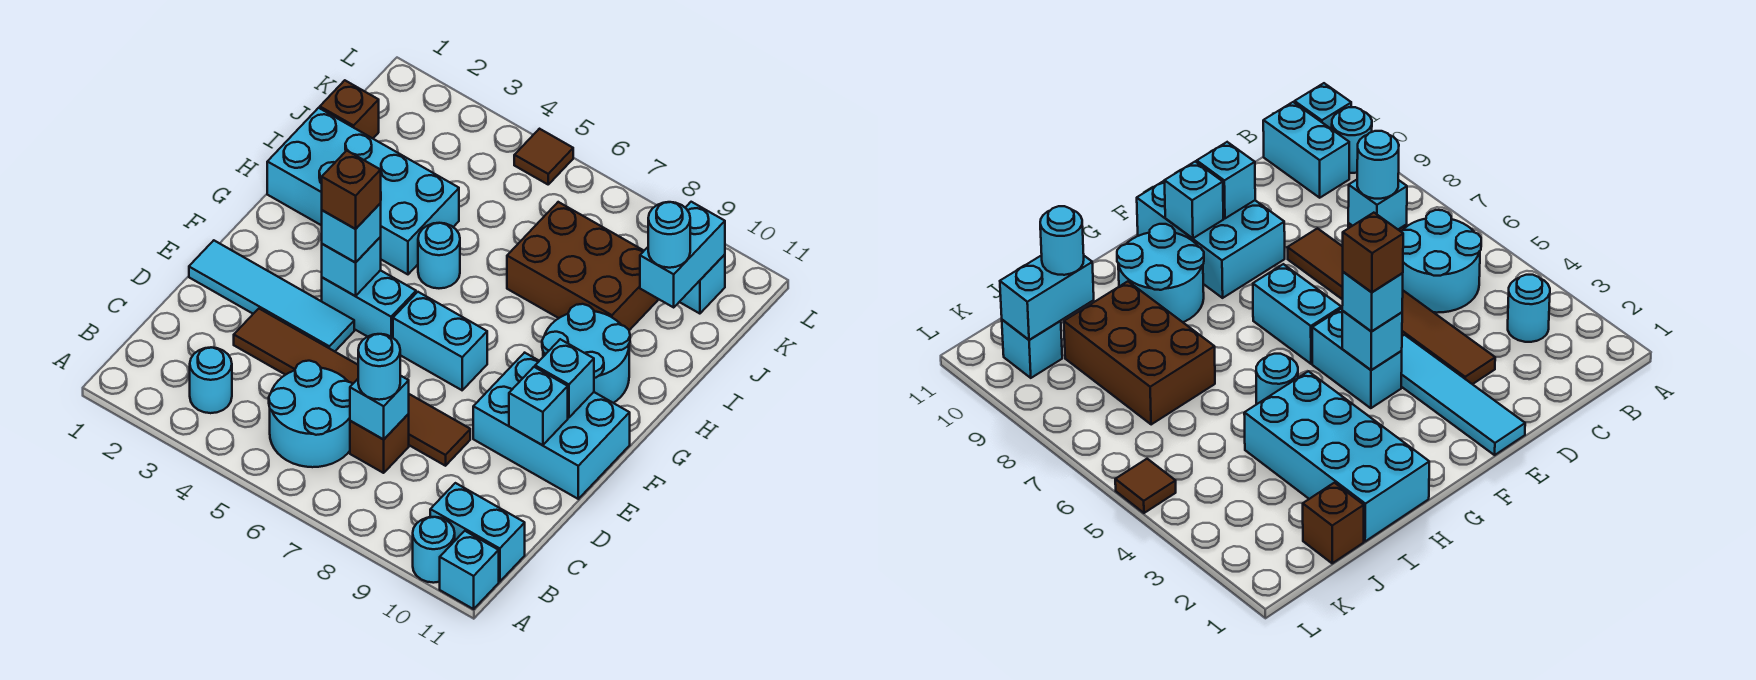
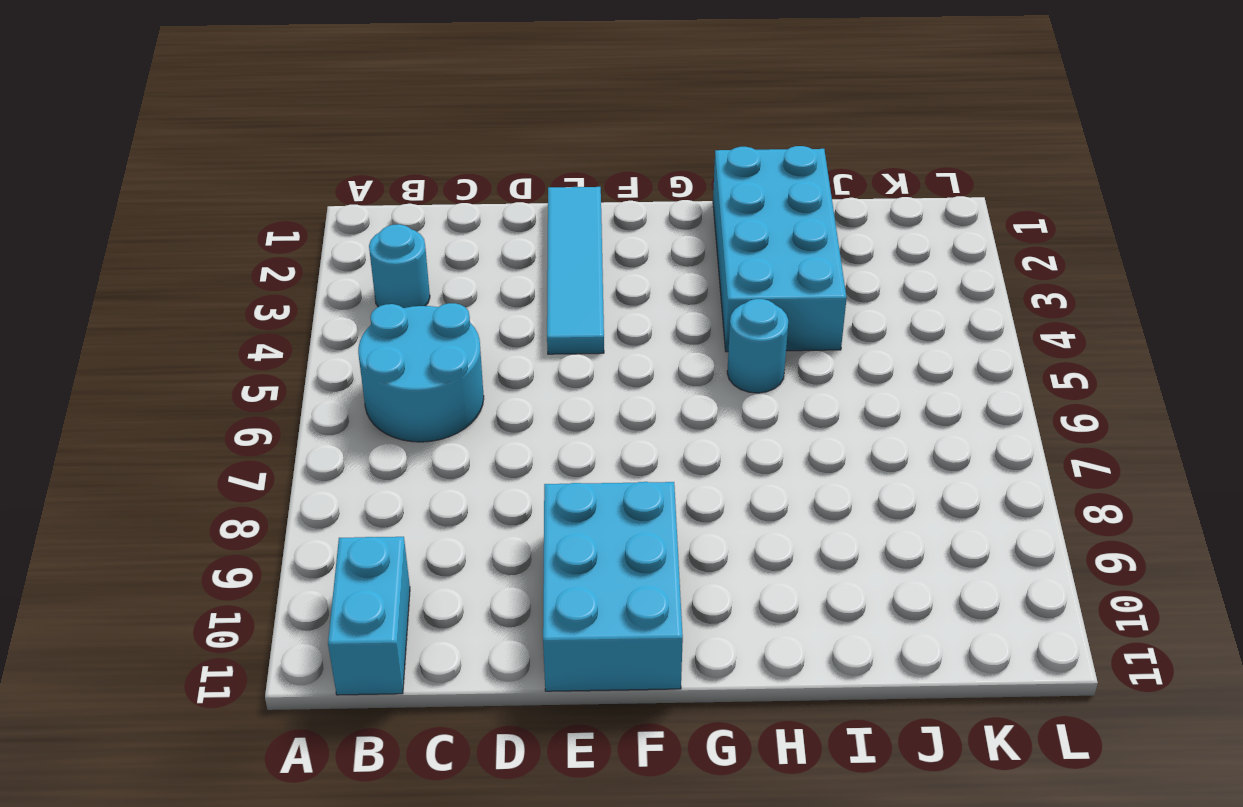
none -> cyan round brick A10 level 1
none -> cyan brick A11 level 1
none -> brown brick C7 level 1

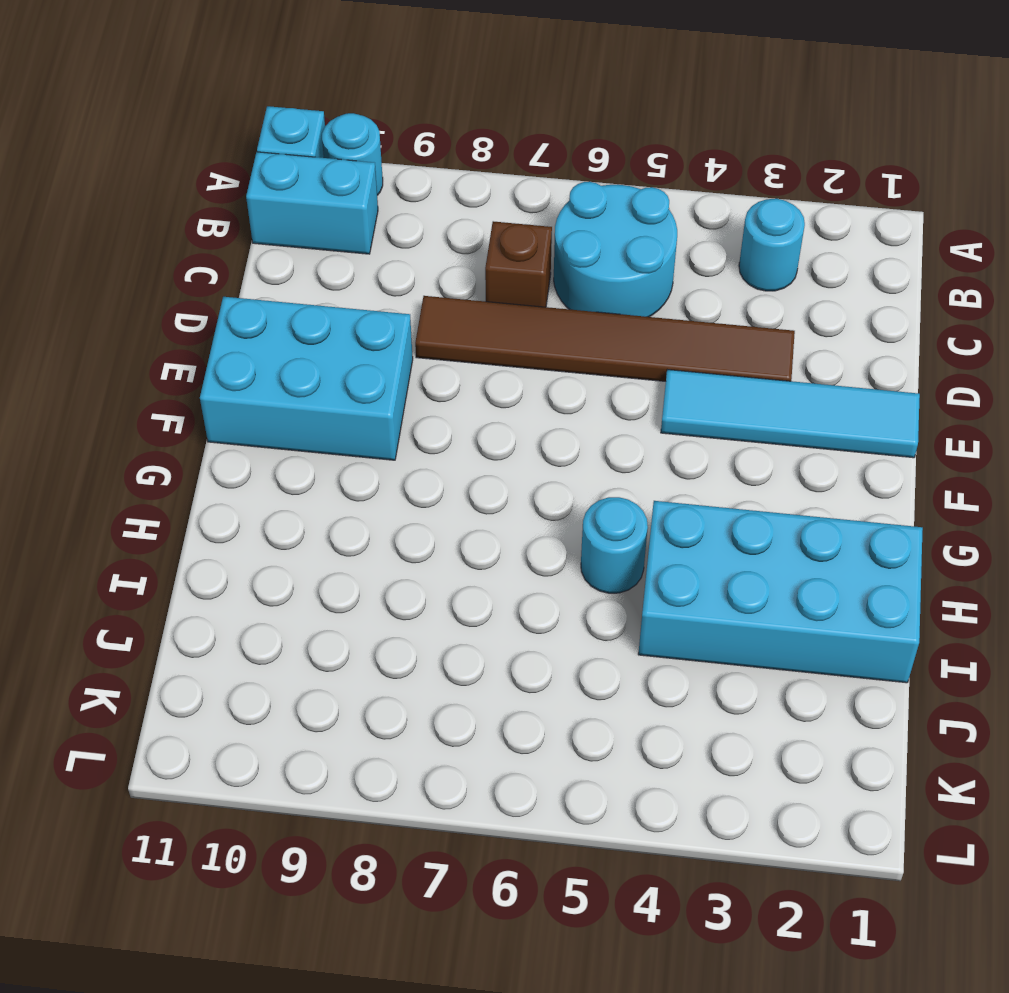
none -> cyan brick F4:F5 level 1
none -> cyan brick F6:F7 level 1
none -> cyan round brick G9:H10 level 1

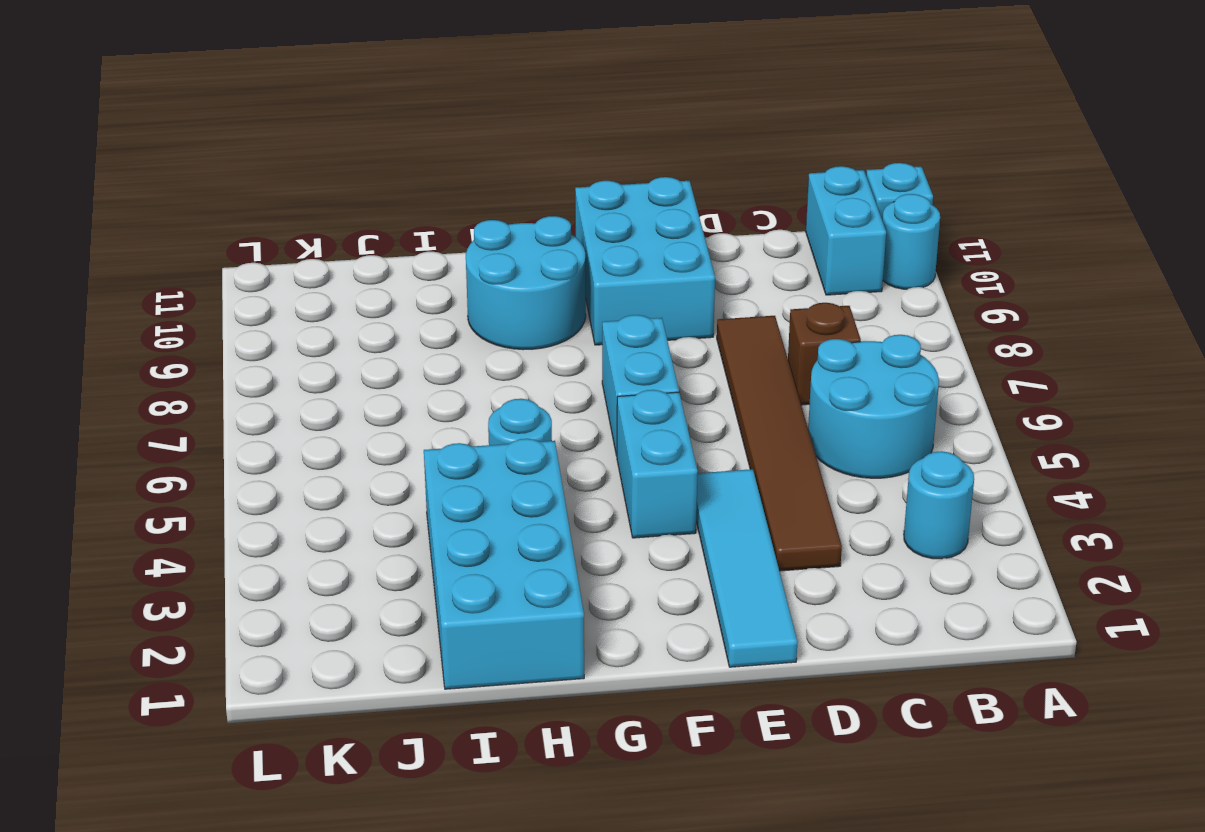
none -> brown brick I7:J9 level 1
none -> brown brick J1 level 1
none -> cyan brick K10 level 1

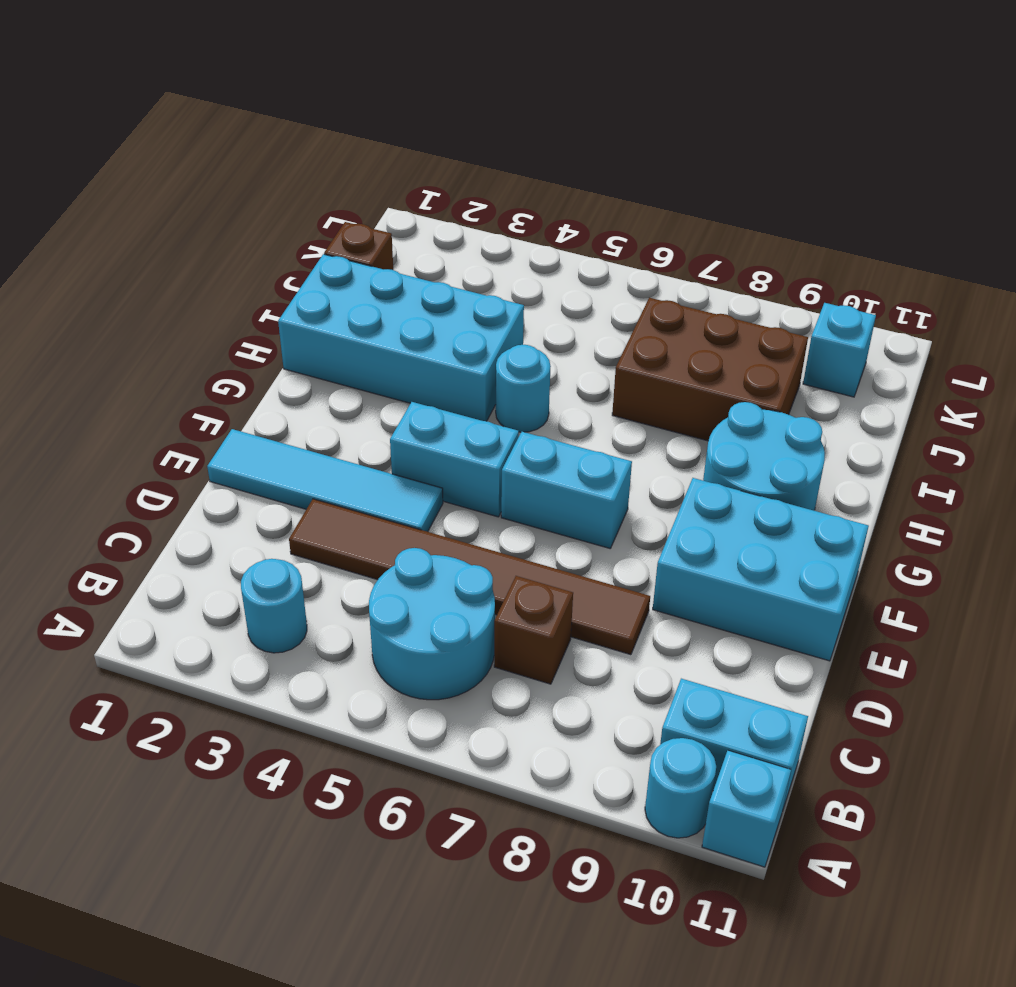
none -> brown tile L5 level 1
none -> cyan brick C7 level 2
none -> cyan brick E10 level 2

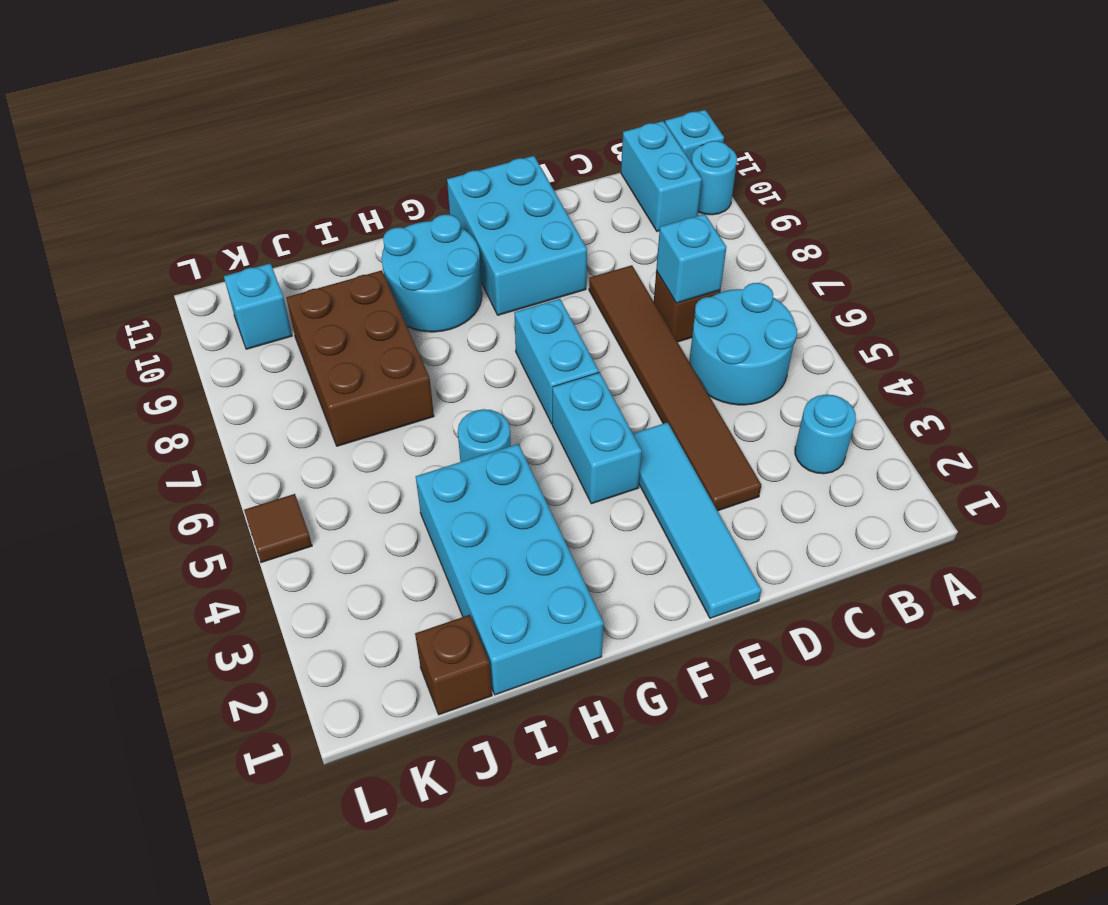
none -> cyan brick E10 level 2
none -> cyan brick F4 level 2
none -> cyan brick F10 level 2

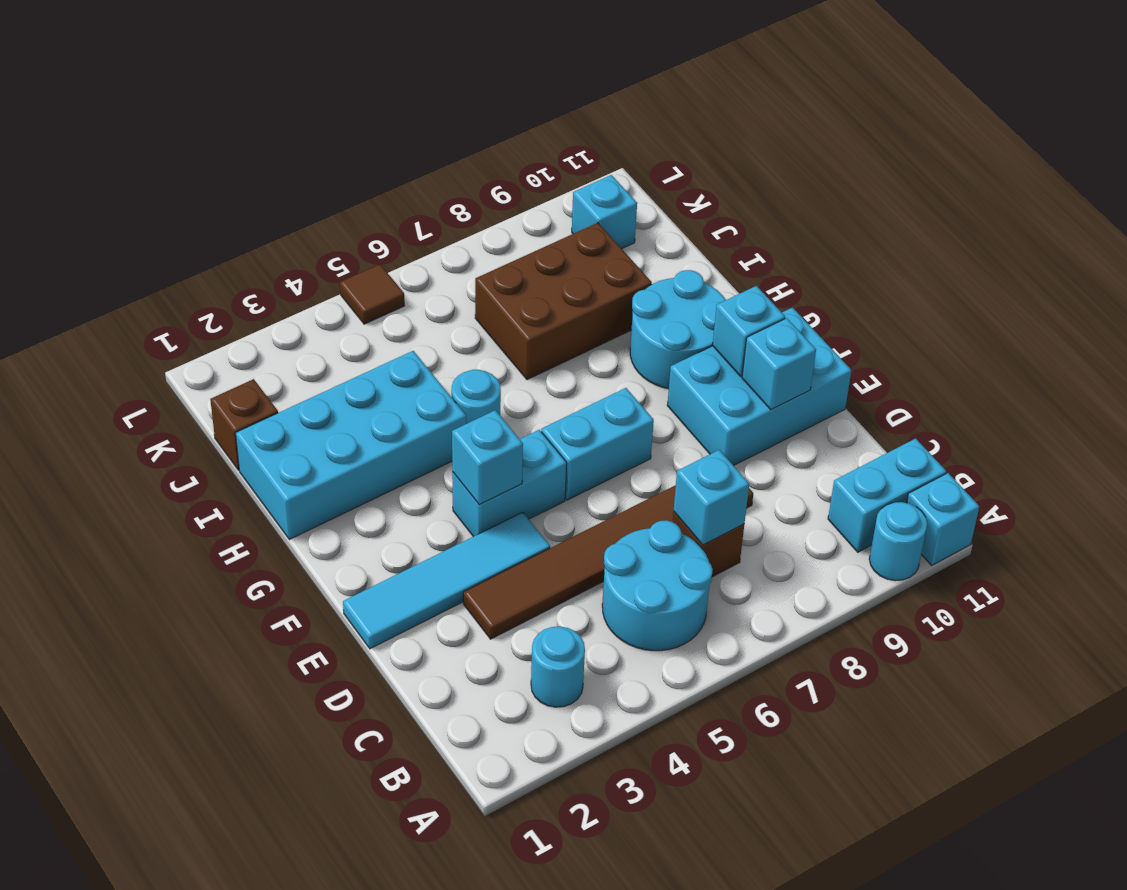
none -> cyan brick J10:K10 level 2
none -> cyan round brick C7 level 3
none -> cyan brick F4 level 3

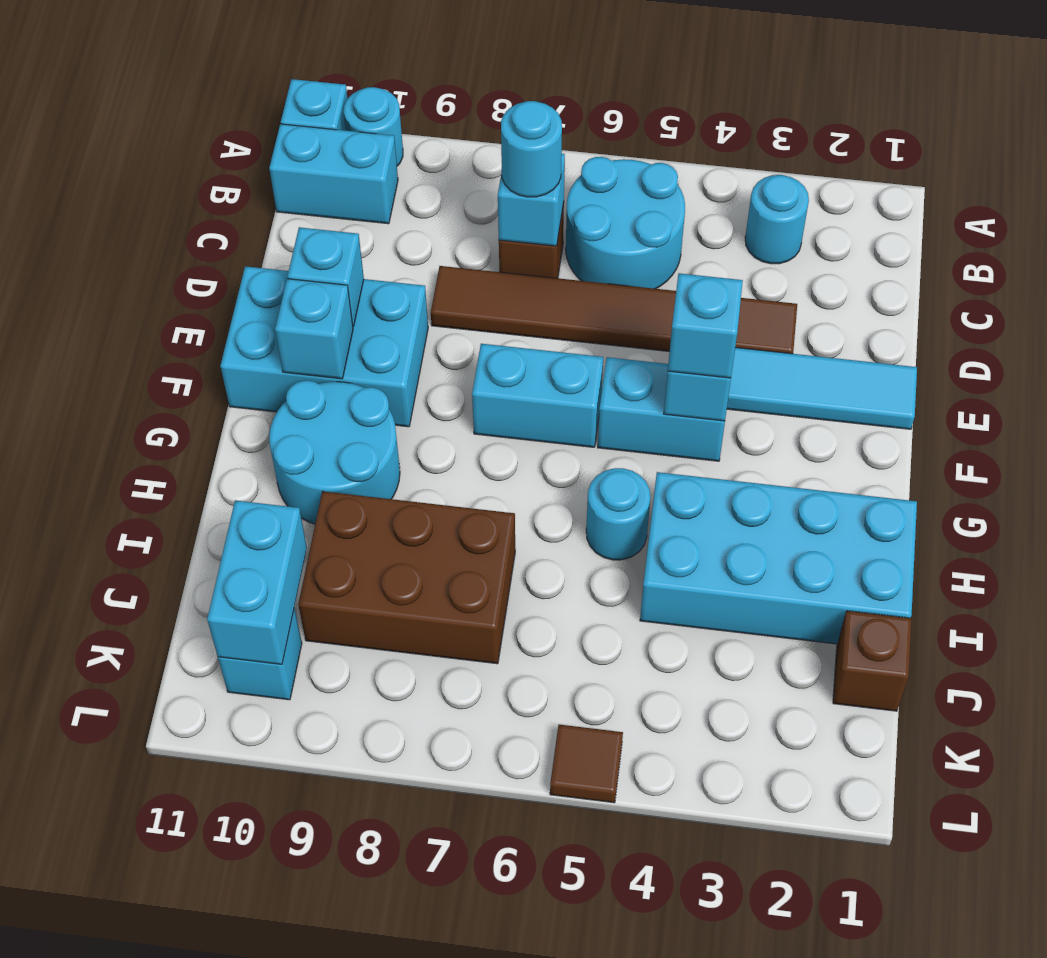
none -> cyan round brick J10 level 3
none -> brown brick F4 level 4

